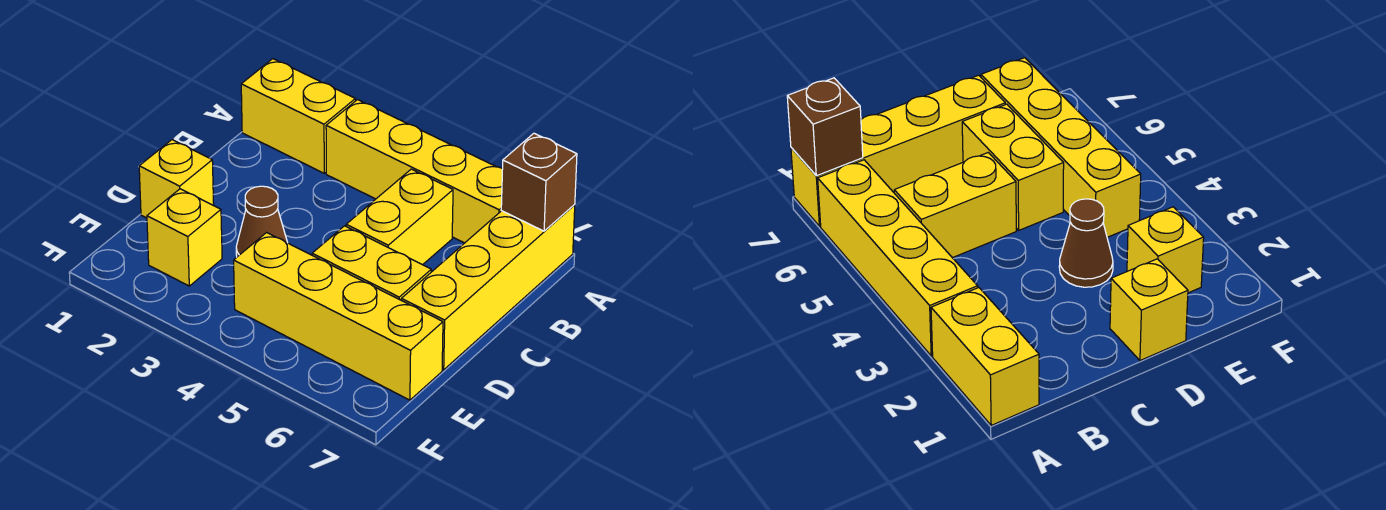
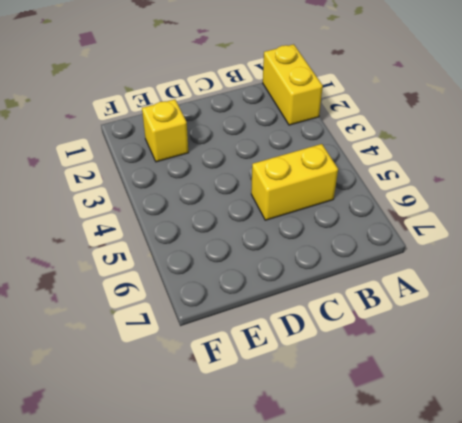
none -> yellow brick A3:A6 level 1
none -> yellow brick A7:D7 level 1

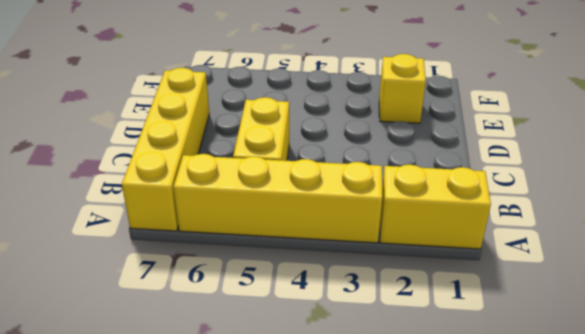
none -> yellow brick D1 level 1
none -> brown cone D3 level 1

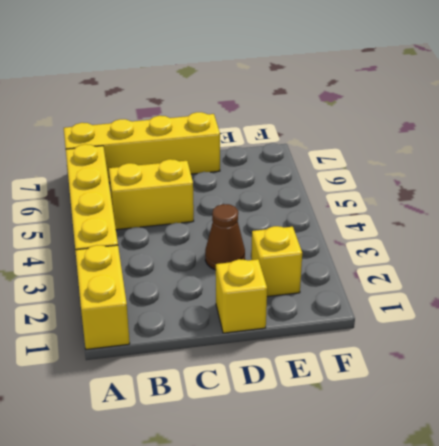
none -> yellow brick D5:D6 level 1
none -> yellow brick E4:E7 level 1

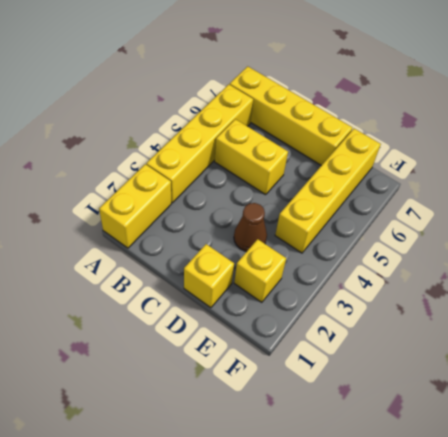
none -> yellow brick D5:D6 level 1
none -> brown brick A7 level 2

